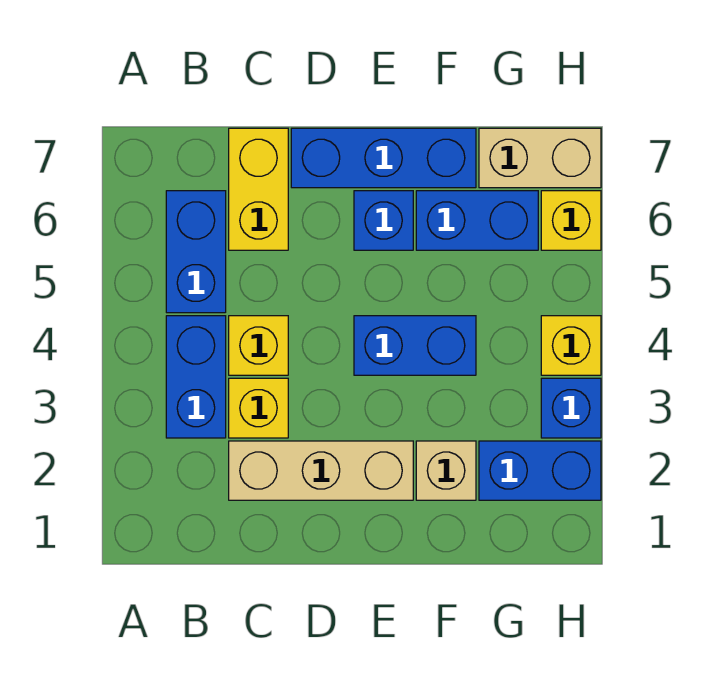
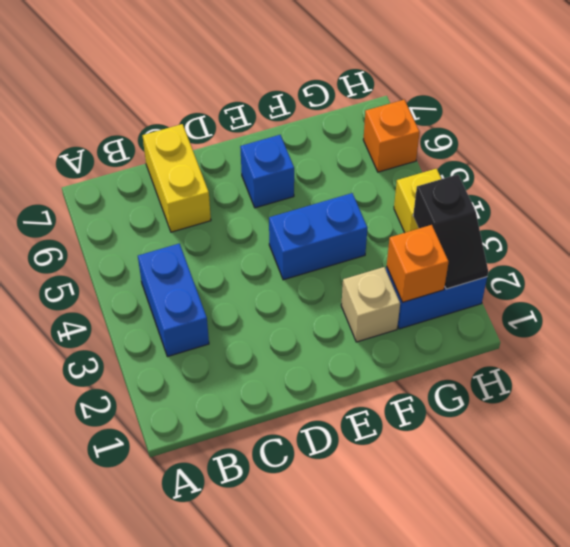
orange brick G2 level 2 -> none
black slope H2:H3 level 2 top 3 -> none
orange brick H6 level 1 -> yellow brick H6 level 1
none -> blue brick B5:B6 level 1
none -> tan brick C2:E2 level 1
none -> yellow brick C3 level 1

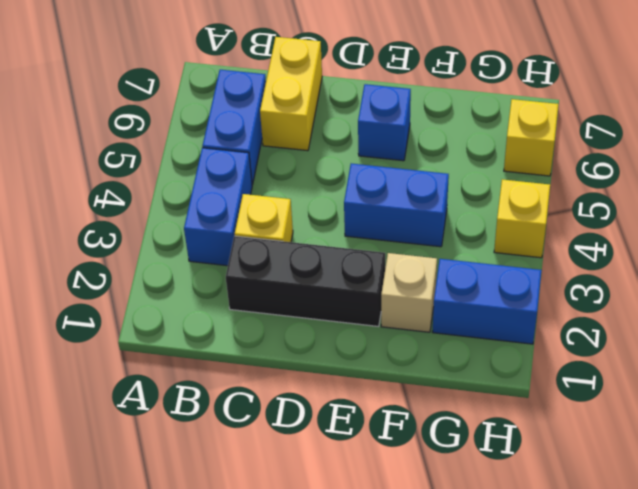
black brick C2:E2 level 1 -> tan brick C2:E2 level 1
none -> yellow brick C4 level 1
none -> blue brick D7:F7 level 1
none -> blue brick F6:G6 level 1

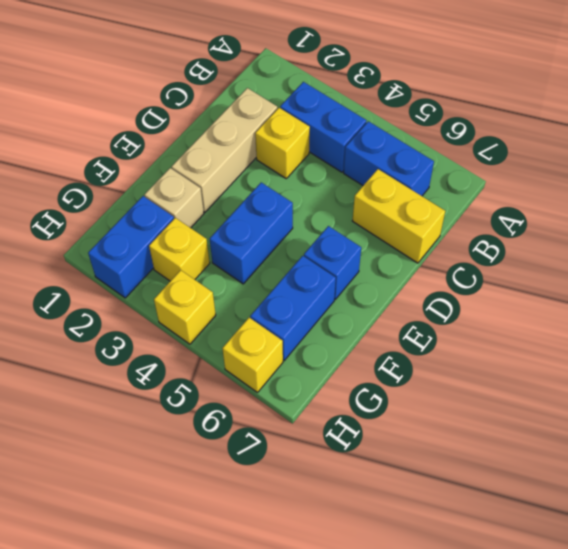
yellow brick G3 level 1 -> yellow brick C4 level 1
none -> blue brick D7:F7 level 1
none -> tan brick G7:H7 level 1
none -> blue brick H3 level 1

